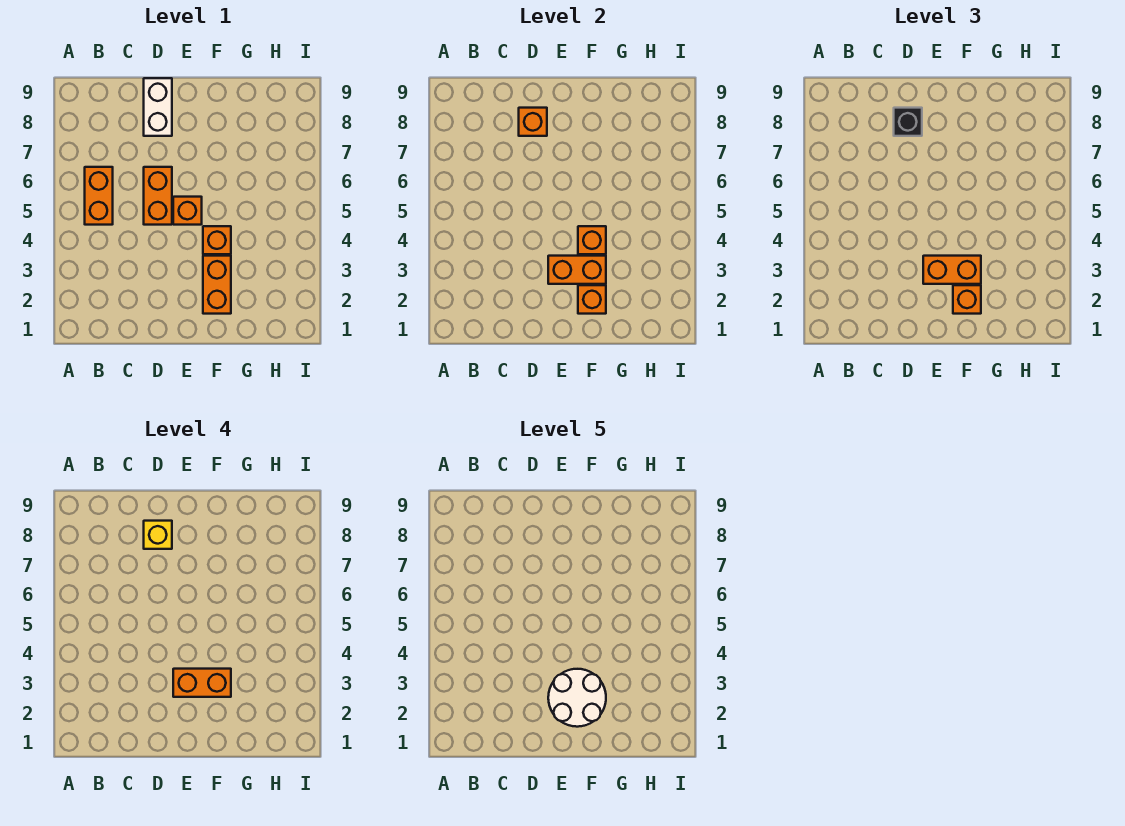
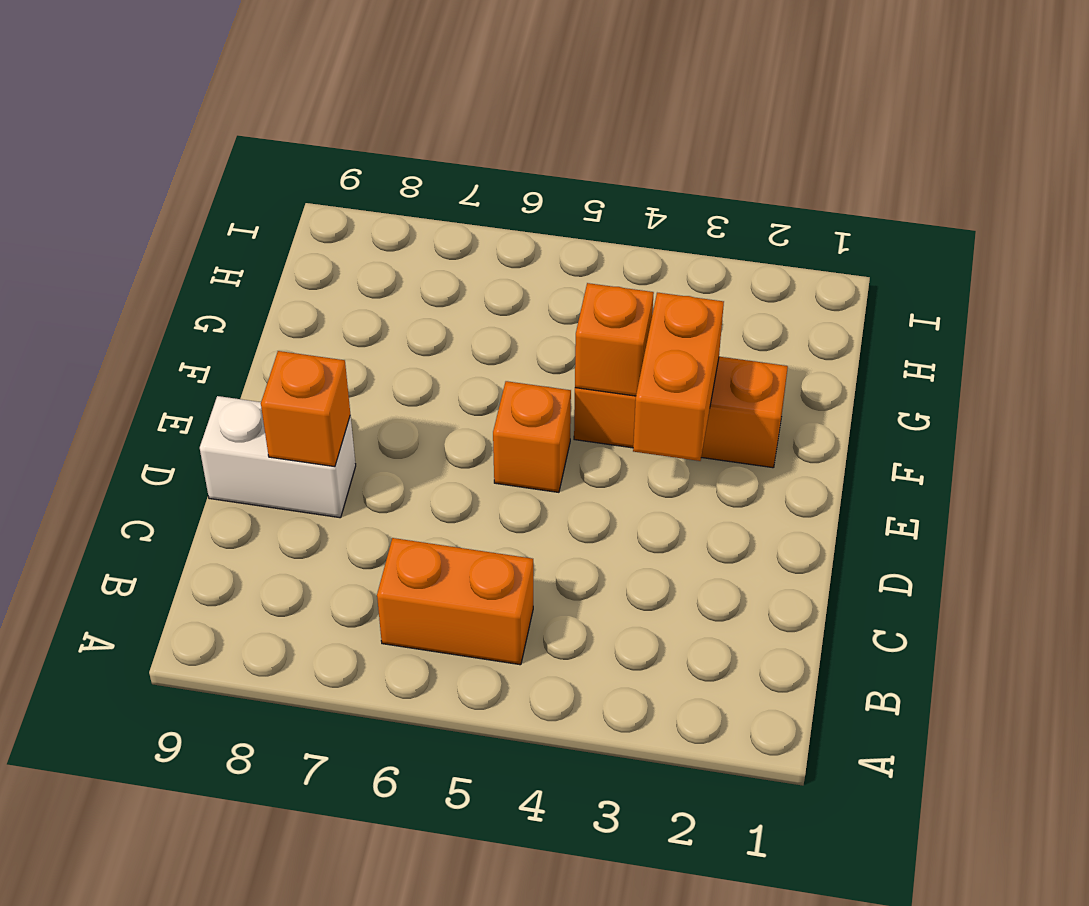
none -> orange brick D5:D6 level 1
none -> orange brick F2 level 2
none -> black brick D8 level 3

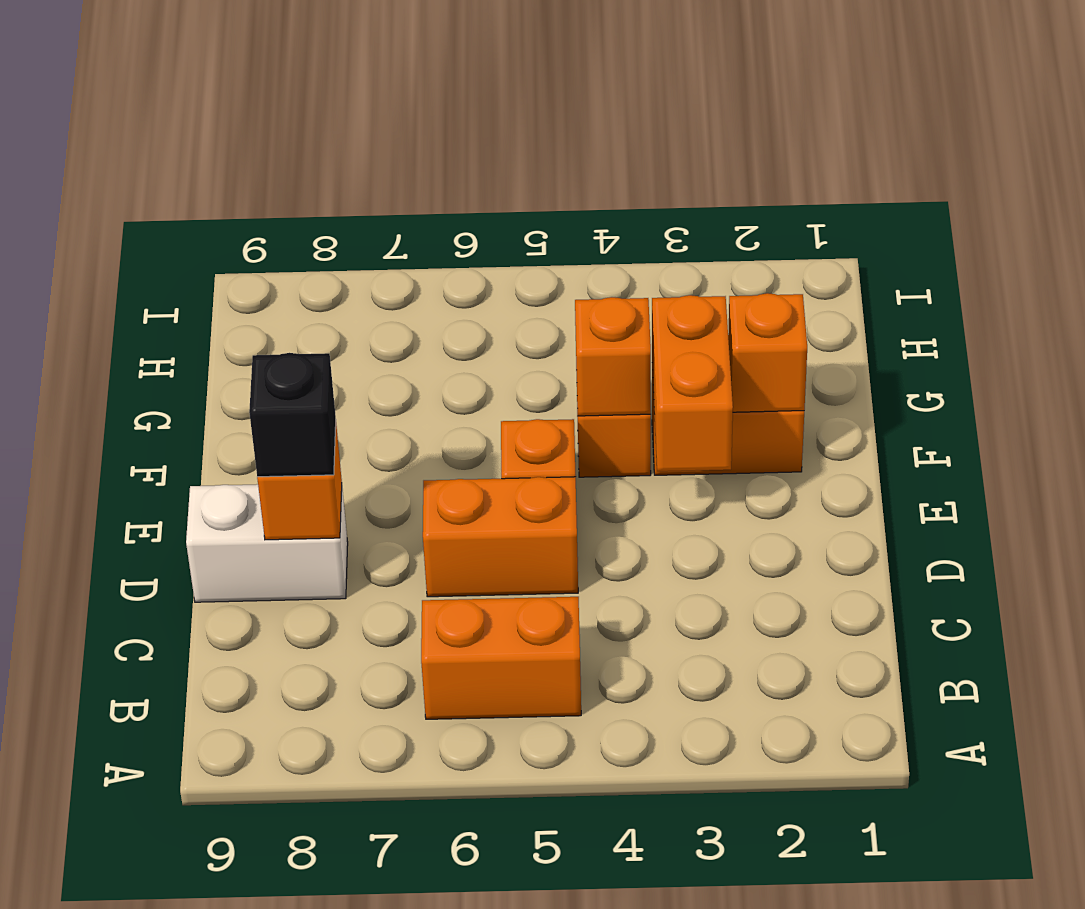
none -> orange brick E3:F3 level 3
none -> orange brick F2 level 3
none -> yellow brick D8 level 4

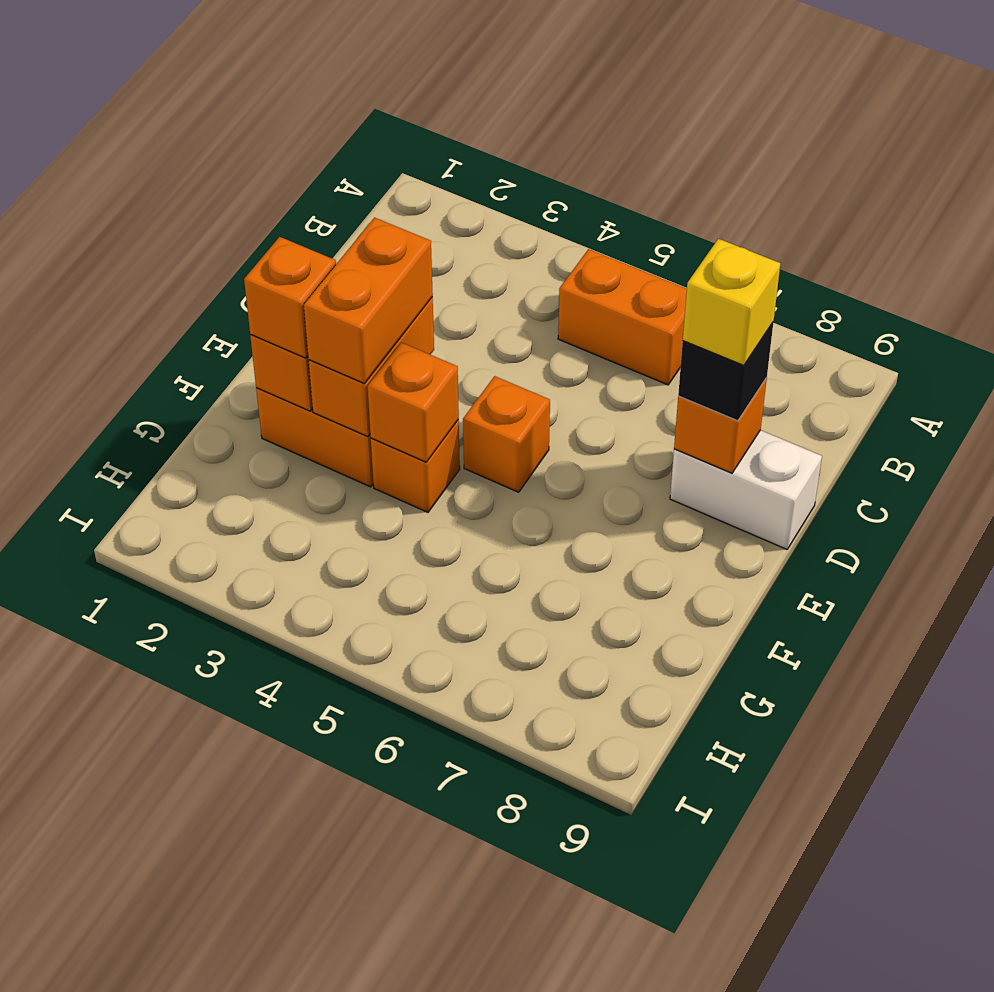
none -> orange brick D5:D6 level 1
none -> orange brick E3:F3 level 4
none -> white round brick E2:F3 level 5

